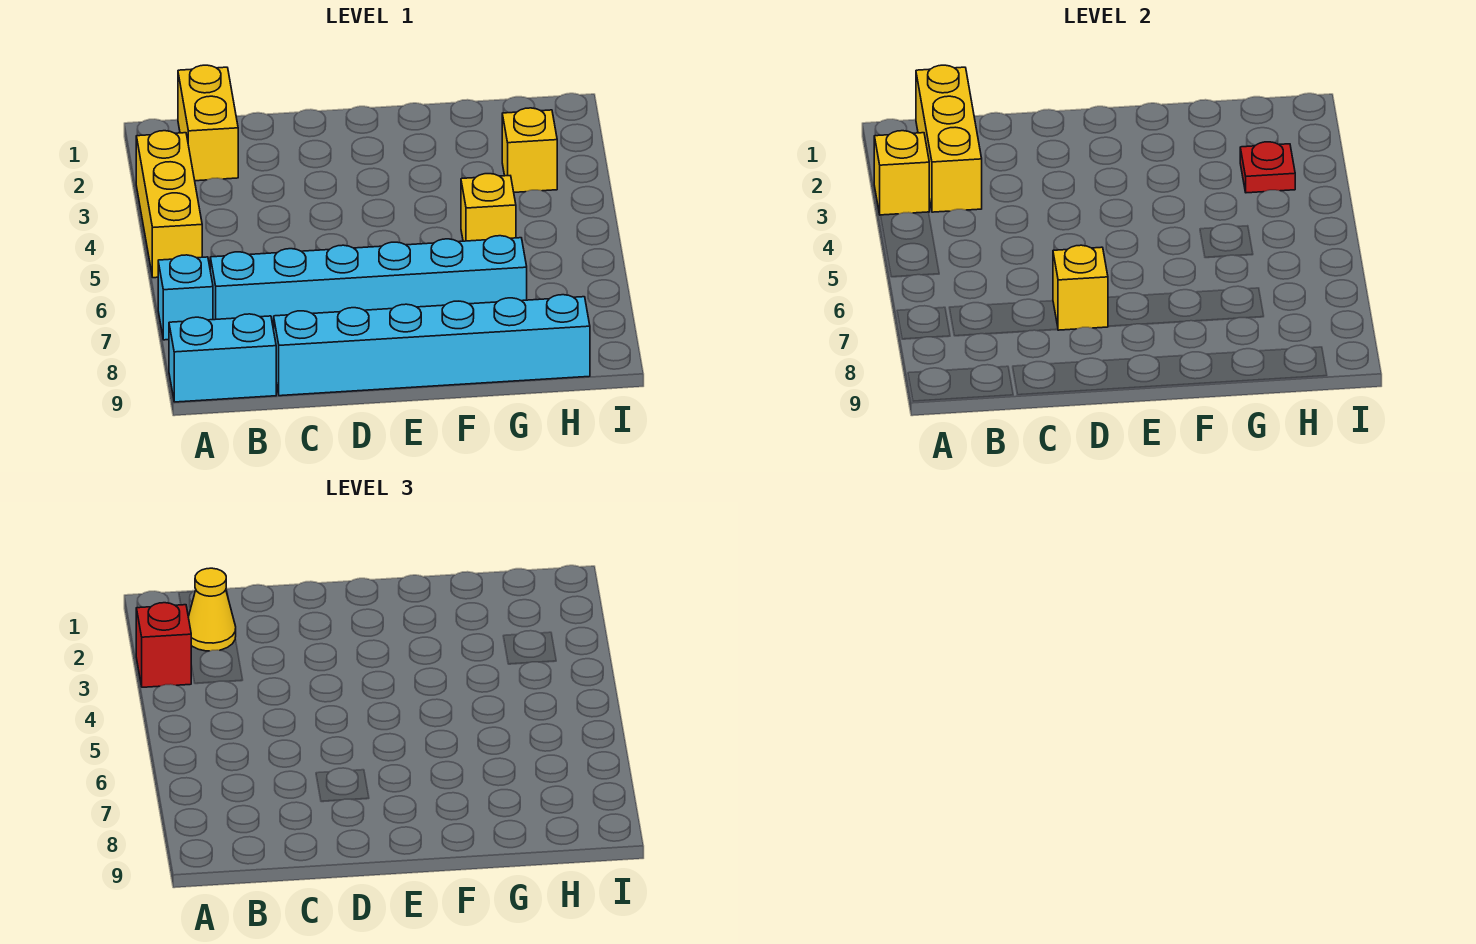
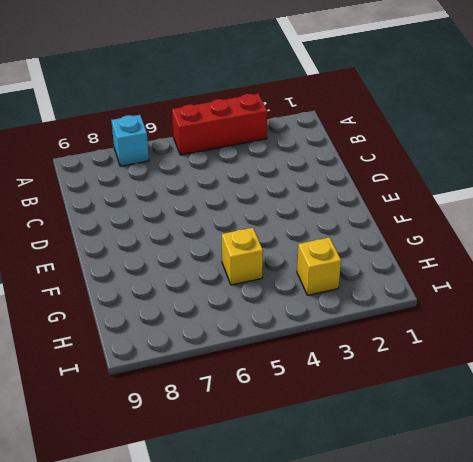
red brick A3:A5 level 1 -> yellow brick A3:A5 level 1
none -> cyan brick A9:B9 level 1
none -> yellow brick B1:B2 level 1
none -> cyan brick B7:G7 level 1

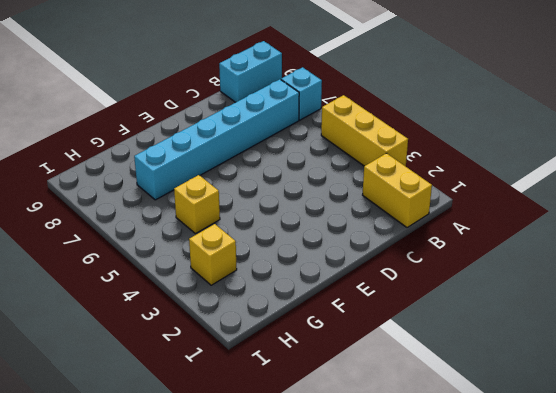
none -> cyan brick C9:H9 level 1
none -> yellow brick A3 level 2
none -> yellow brick B1:B3 level 2

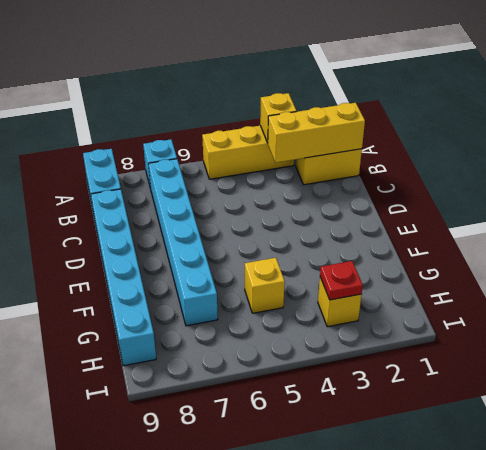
none -> yellow brick D7 level 2
none -> red brick A3 level 3
none -> yellow cone B2 level 3

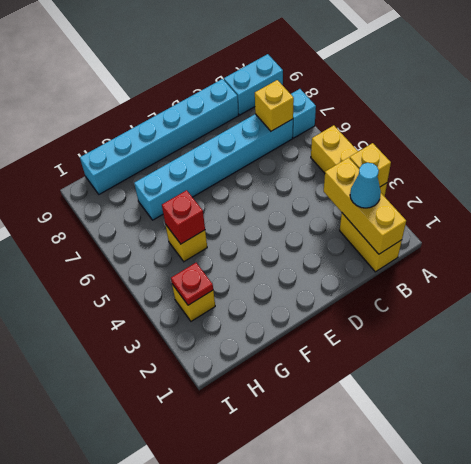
cyan cone B2 level 3 -> yellow cone B2 level 3
yellow brick B7 level 2 -> yellow brick D7 level 2
red brick G5 level 2 -> red brick A3 level 3

